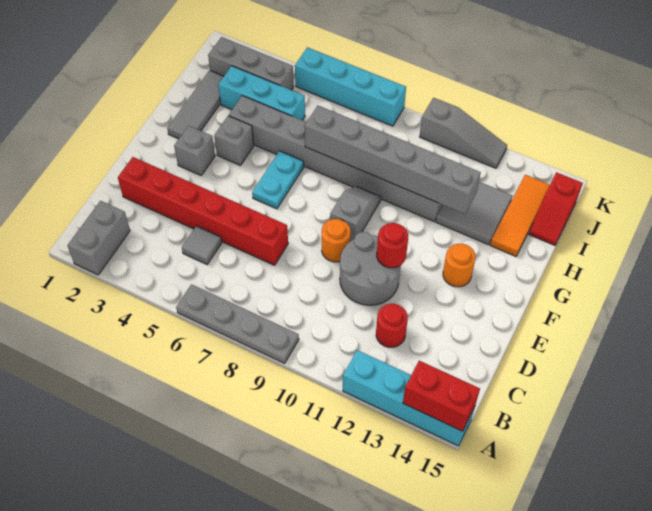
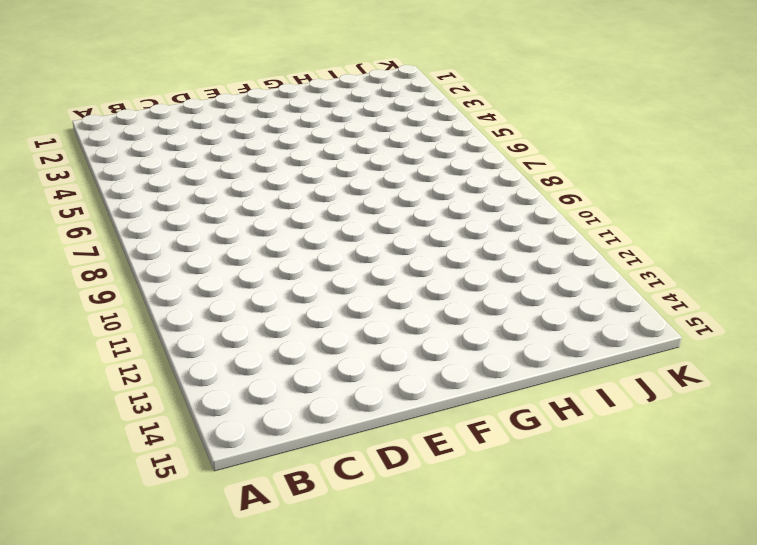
none -> grey brick A2:B2 level 1
none -> grey plate A6:A9 level 1
none -> cyan brick A12:A15 level 1

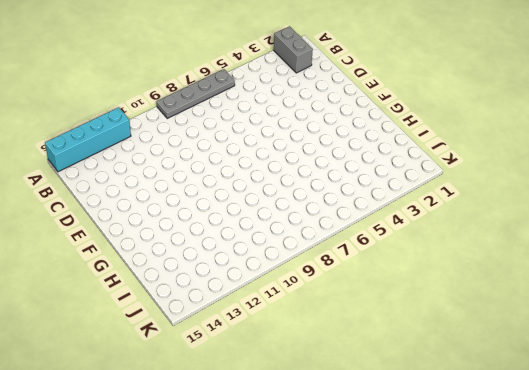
none -> grey tile C5 level 1
none -> red round brick C12 level 1
none -> red brick D2:D7 level 1

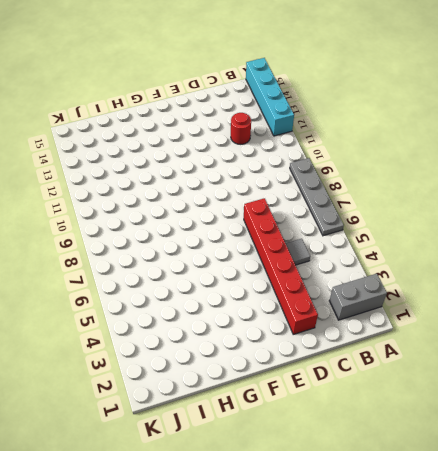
none -> grey round brick D10:E11 level 1
none -> orange round brick E9 level 1
none -> grey brick F3 level 1

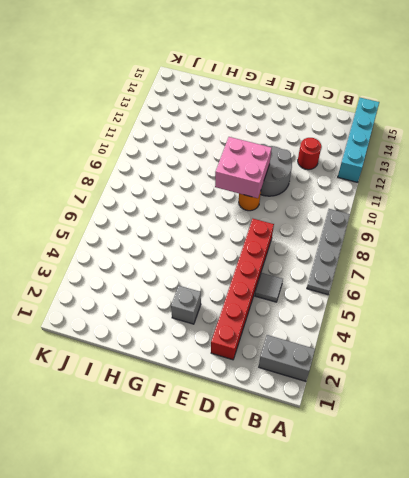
pink brick E9:F10 level 2 -> none
none -> cyan plate F6:G6 level 1
none -> grey slope F9:G9 level 1 top F
none -> orange round brick F13 level 1

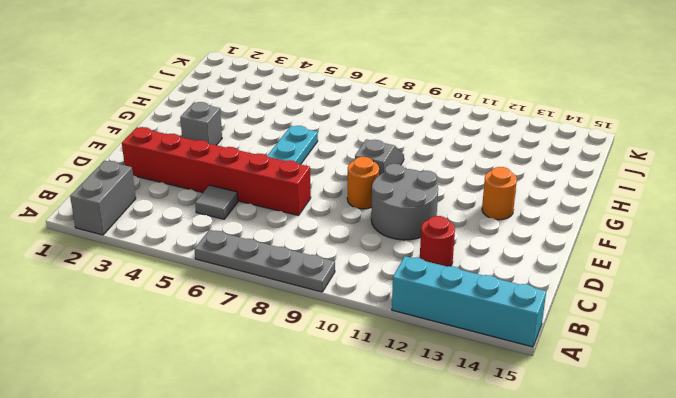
none -> grey tile G2:I2 level 1
none -> grey brick G4 level 1
none -> grey brick H4:H11 level 1

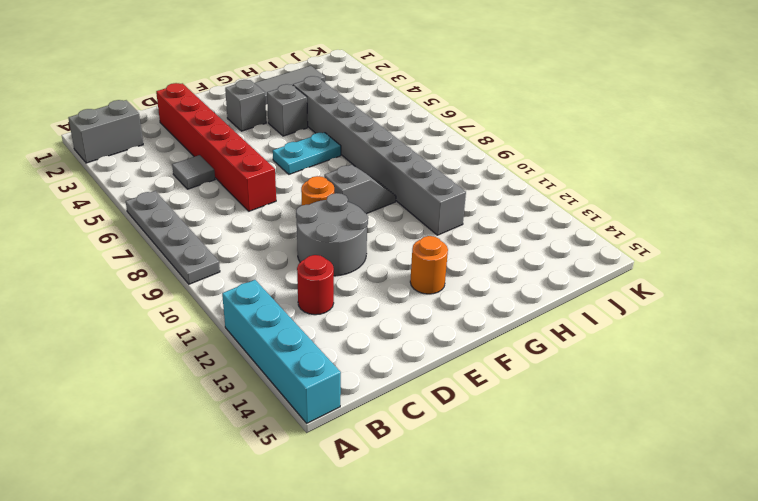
none -> grey tile H12:I13 level 1
none -> orange tile H14:J14 level 1
none -> cyan brick I3:I5 level 1

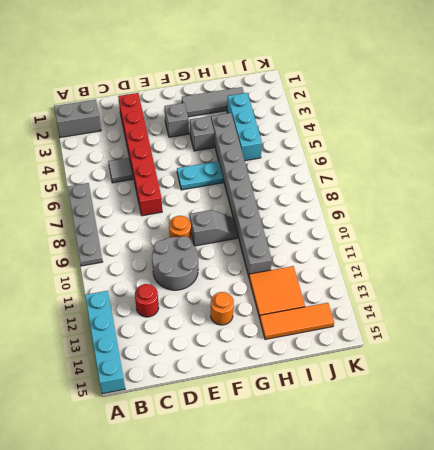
orange tile H12:I13 level 1 -> grey tile H12:I13 level 1
none -> red slope I15:J15 level 1 top J
none -> grey brick J2:J4 level 1
none -> cyan brick K5:K8 level 1

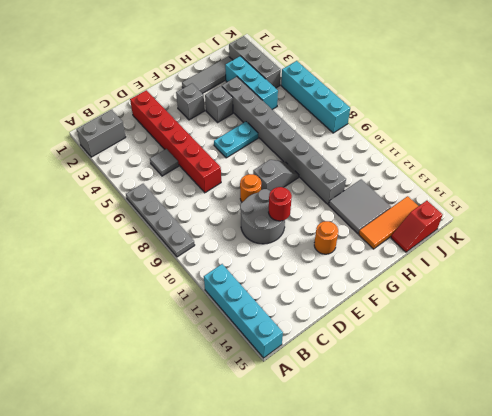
none -> red round brick C12 level 1
none -> grey slope K10:K12 level 1 top 10
none -> red brick A14:A15 level 2

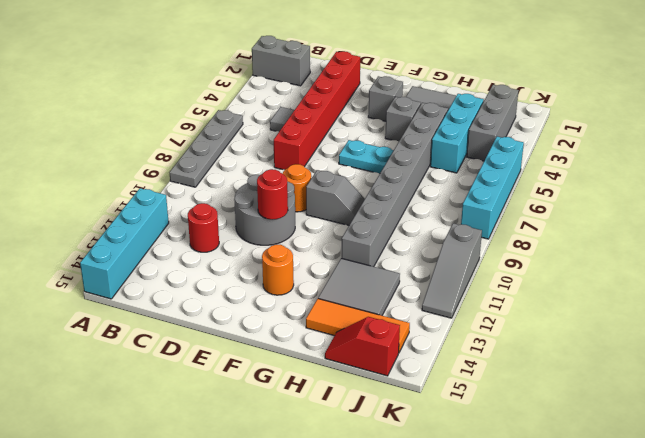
none -> red brick A14:A15 level 2
none -> grey brick H7:H12 level 2

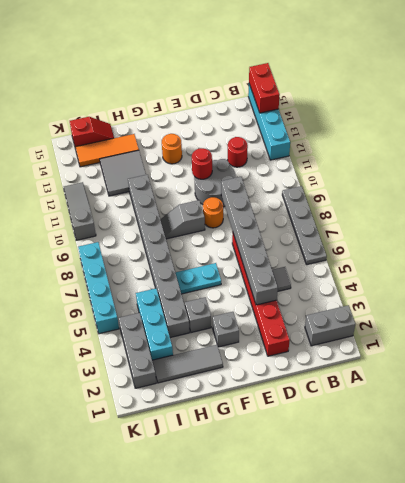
grey brick D4:D9 level 2 -> grey brick H7:H12 level 2

